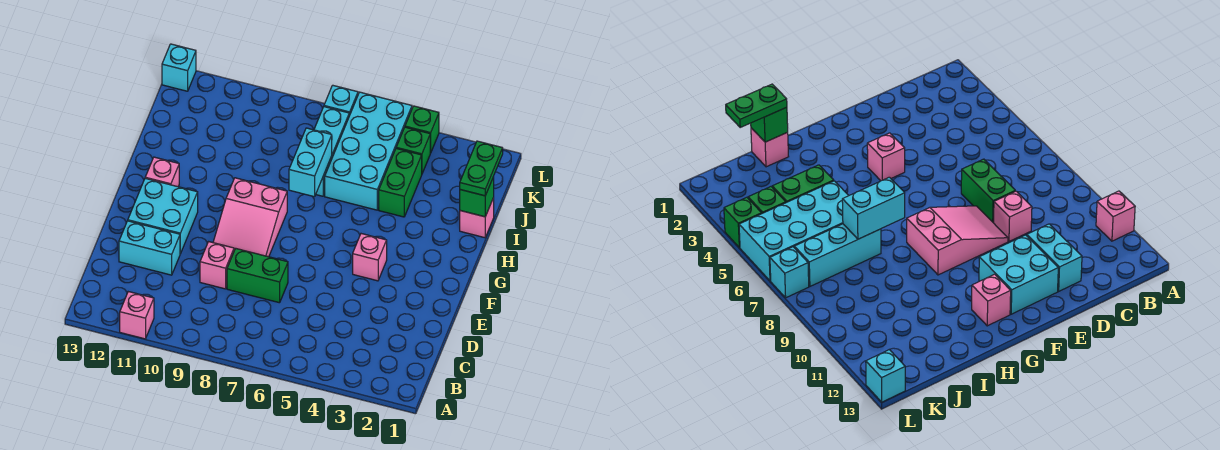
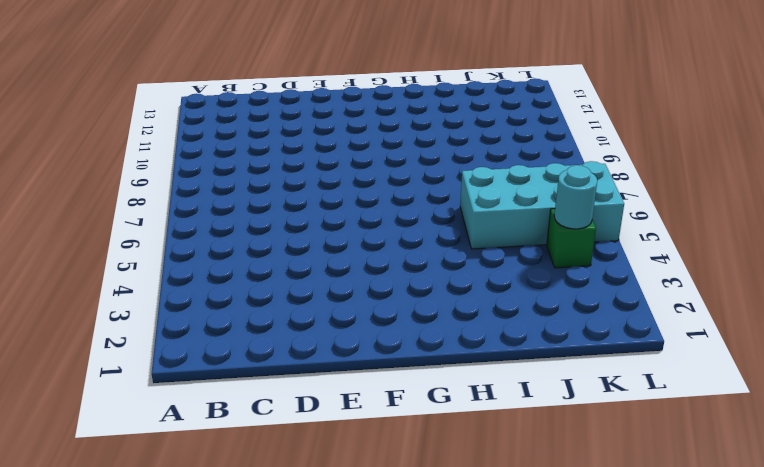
cyan round brick K4 level 2 -> none
none -> pink brick A11 level 1
none -> green brick D7:D8 level 1
none -> pink brick D9 level 1

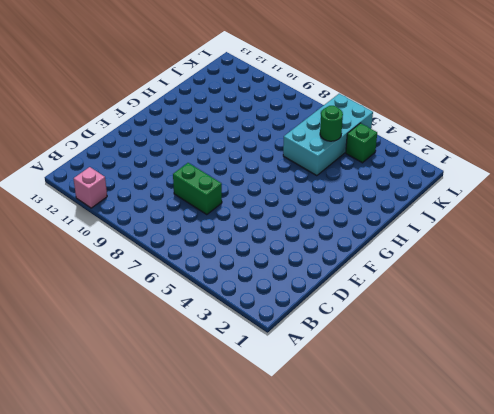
green round brick J5 level 2 -> none
none -> pink brick D9 level 1
none -> cyan brick D11:D12 level 1
none -> pink slope E8:G9 level 1 top G

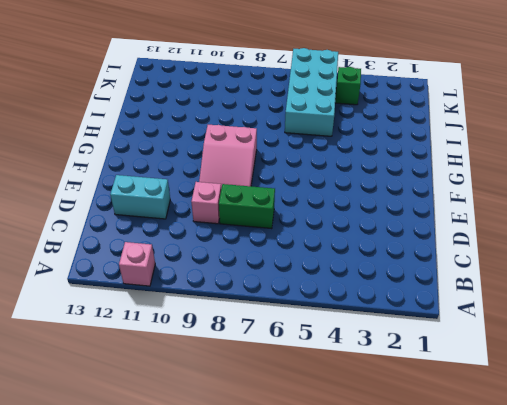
none -> cyan brick E11:F12 level 1
none -> pink brick F4 level 1
none -> pink brick G12 level 1

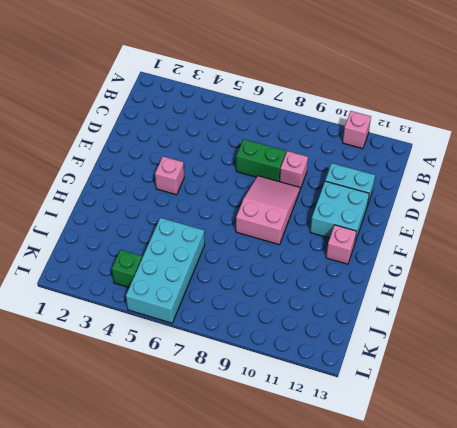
none -> pink brick I1 level 1
none -> green brick I4:J4 level 1
none -> cyan brick I7:K7 level 1

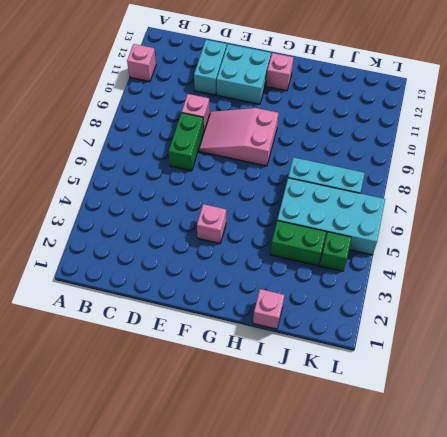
none -> green brick L4 level 1
none -> cyan brick L7 level 1
none -> cyan brick L13 level 1

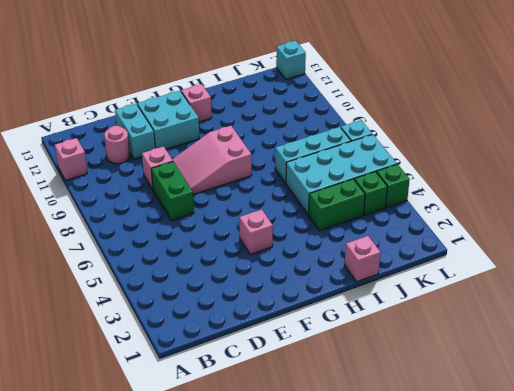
pink round brick C11 level 1 -> none
none -> cyan brick H7:I7 level 2
none -> green brick I1 level 2
none -> green plate I1:J1 level 3

